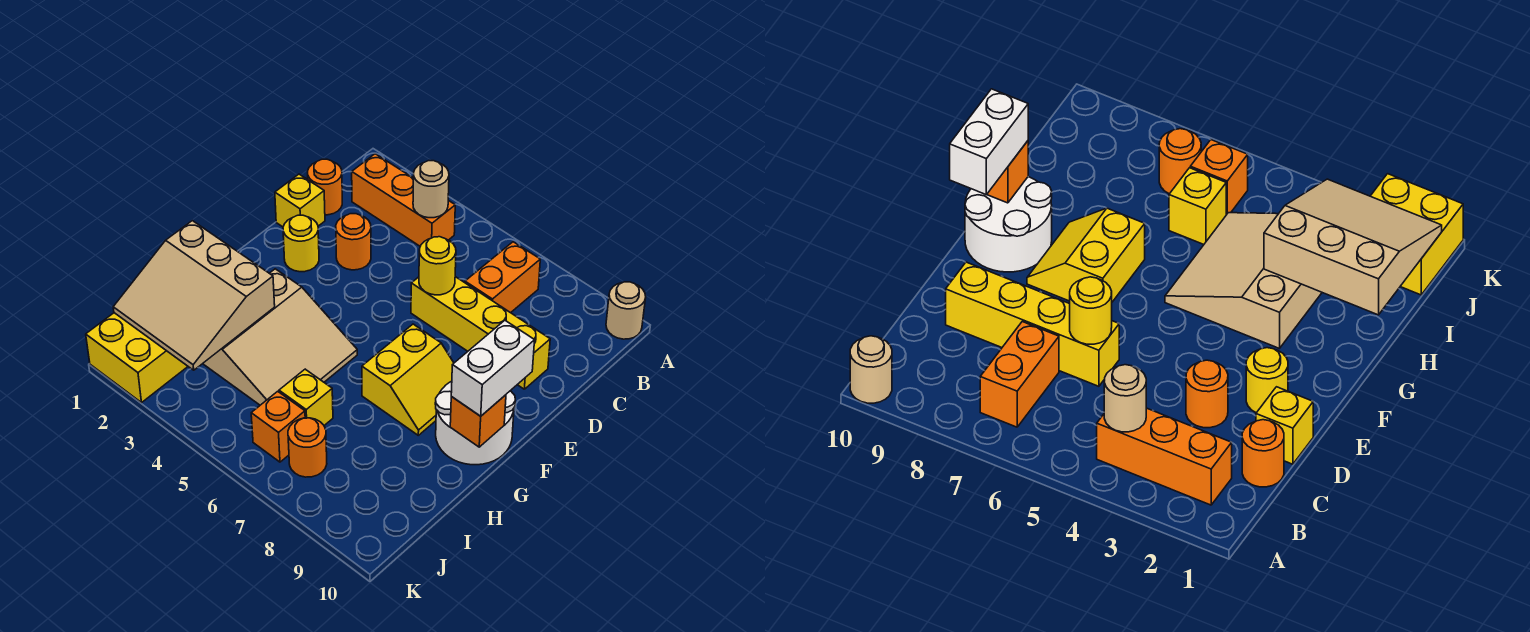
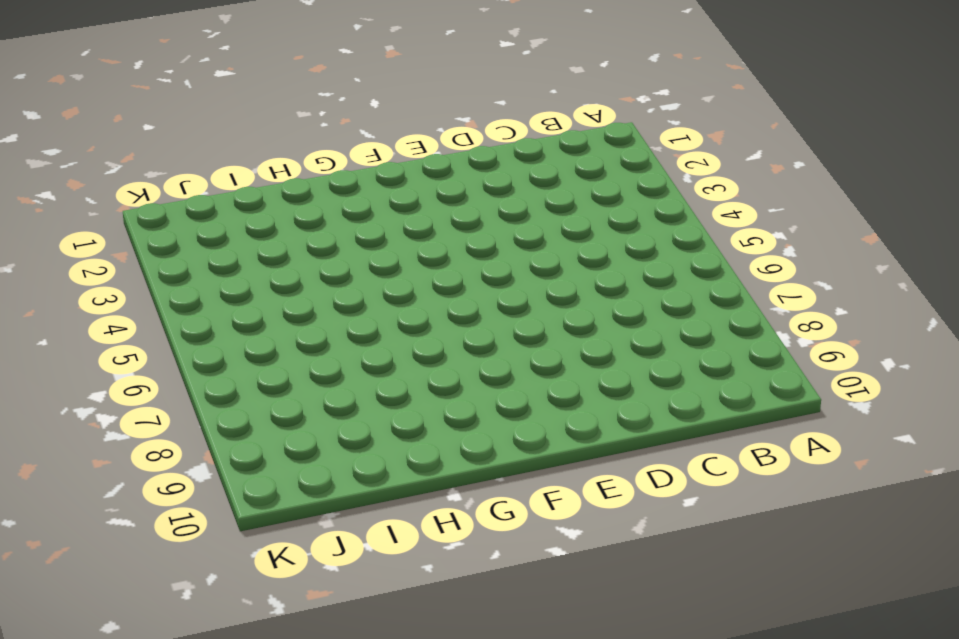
none -> tan round brick A10 level 1
none -> orange brick B2:B4 level 1
none -> orange brick B7:C7 level 1

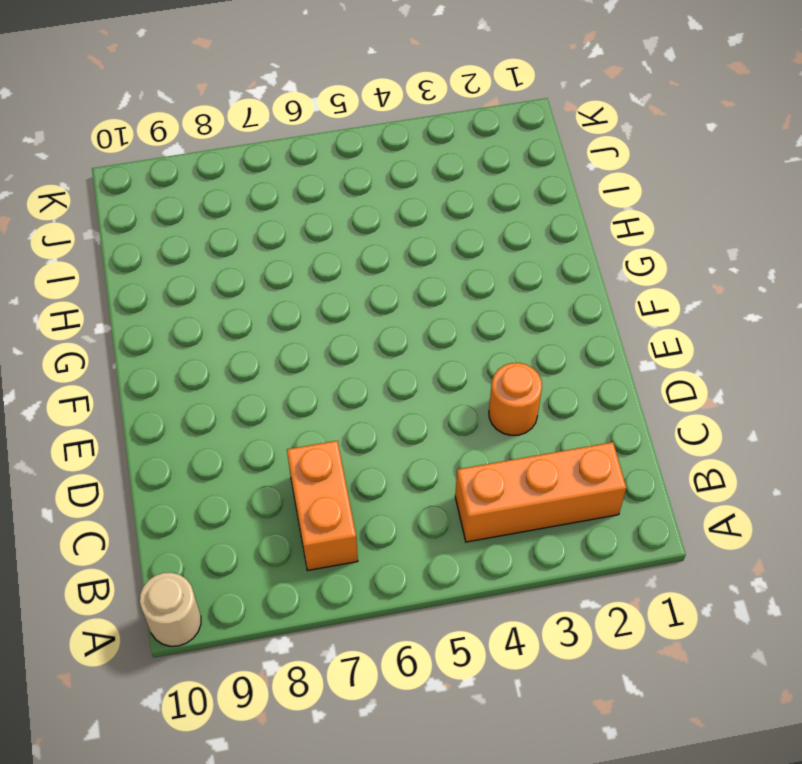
none -> orange round brick C1 level 1
none -> yellow brick D1 level 1
none -> yellow brick D6:D9 level 1

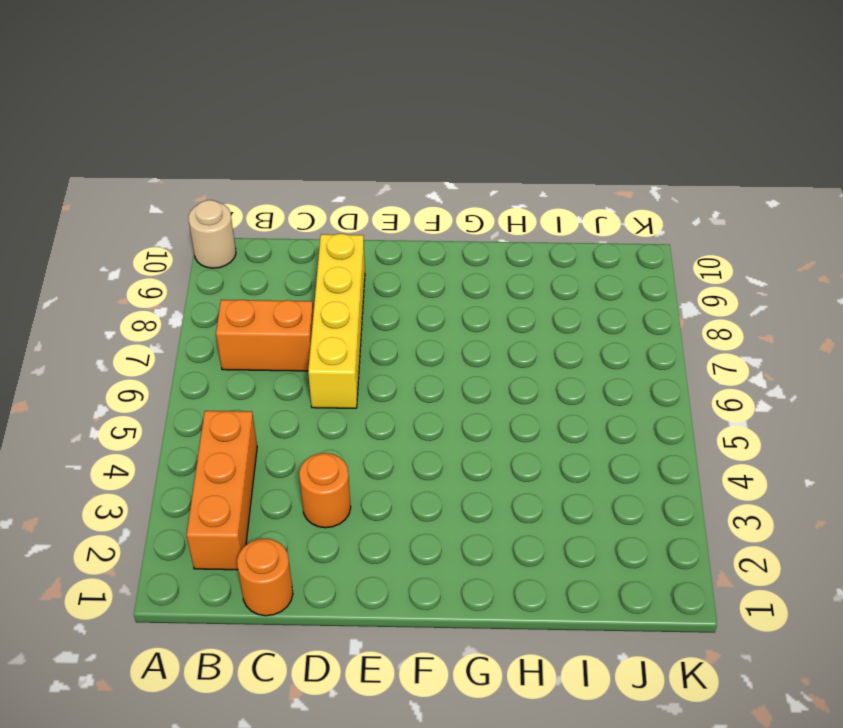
none -> yellow brick D1 level 1
none -> yellow round brick E2 level 1
none -> yellow slope F7:G8 level 1 top 7

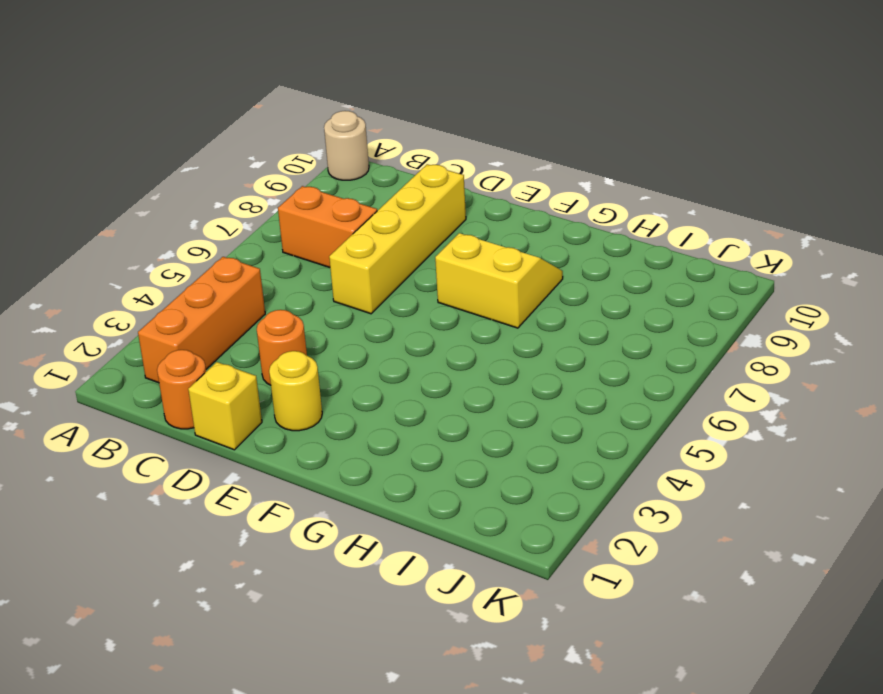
none -> white round brick F9:G10 level 1
none -> tan slope G3:I5 level 1 top 3
none -> yellow brick I6 level 1

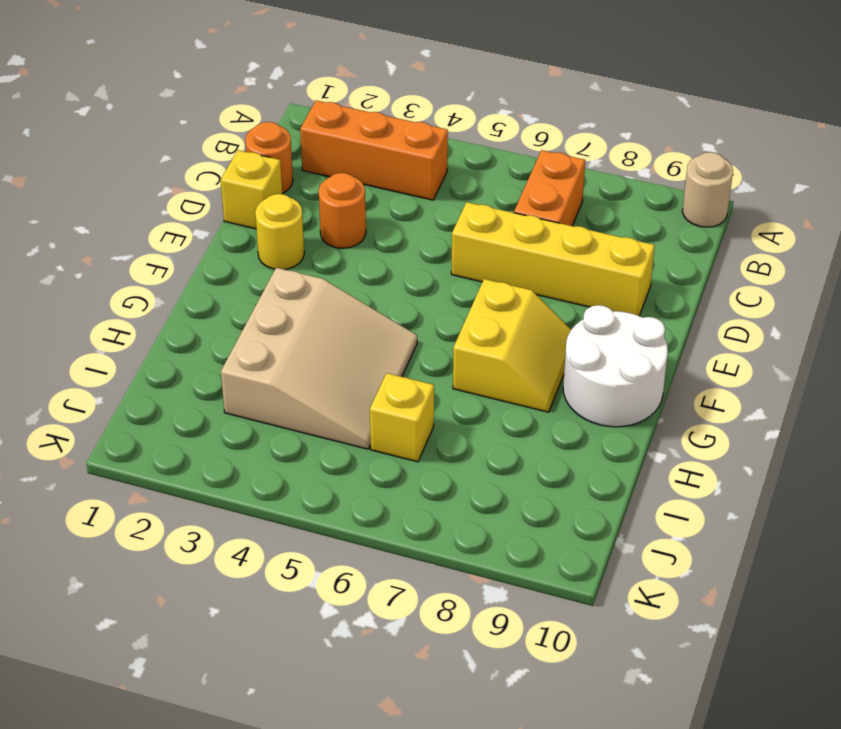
none -> yellow brick J1:K2 level 1
none -> orange brick J6 level 1
none -> orange round brick J7 level 1

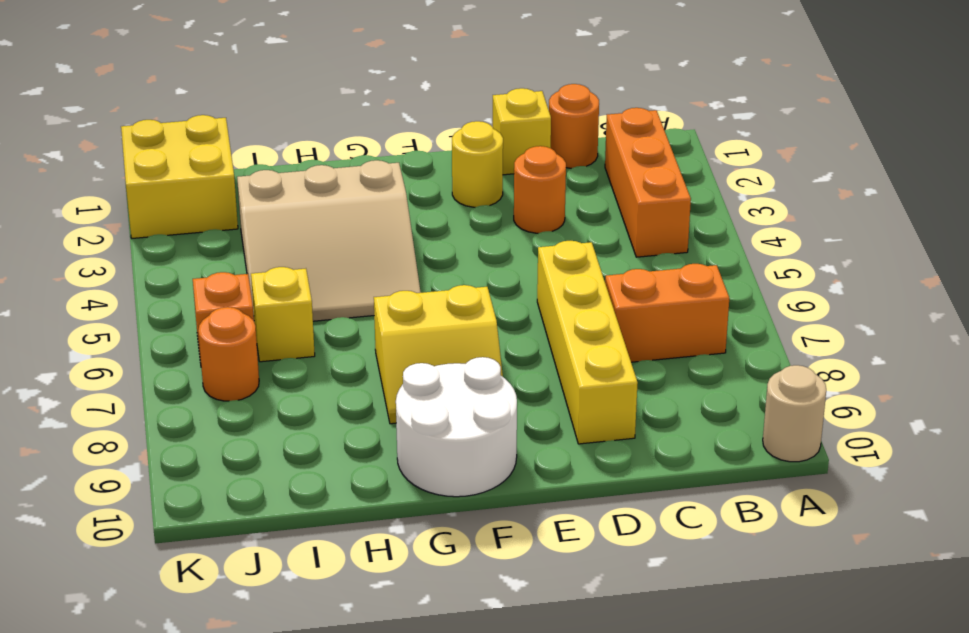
none -> tan round brick B4 level 2
none -> yellow round brick D6 level 2
none -> orange brick G10 level 2

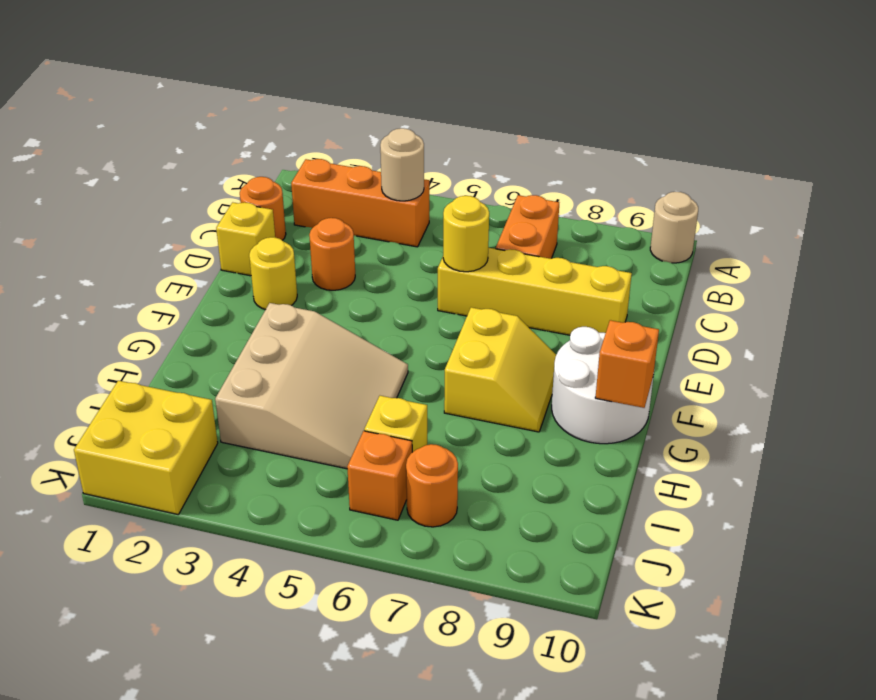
none -> tan slope H1:J3 level 2 top H
none -> white brick F10:G10 level 3

